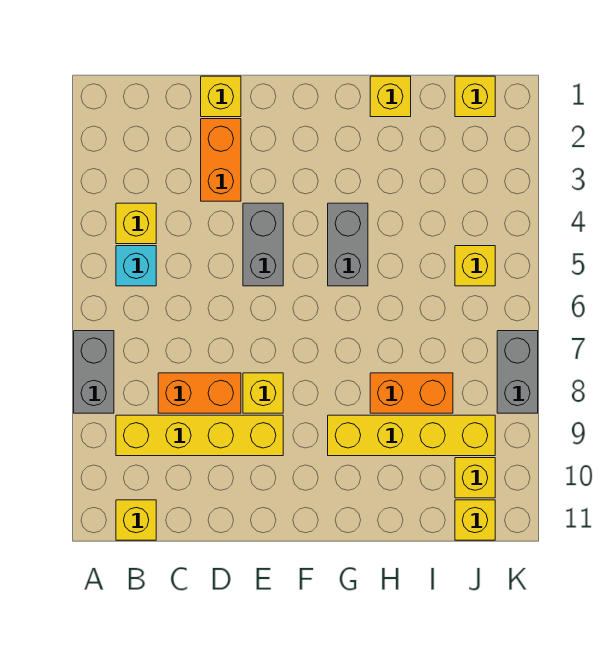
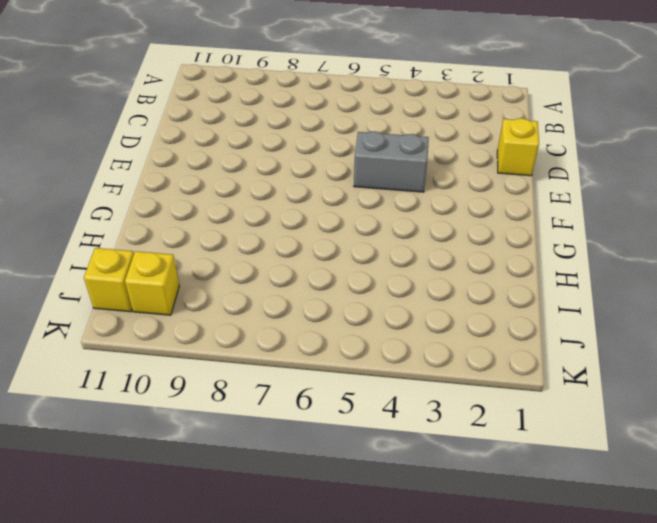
none -> grey brick A7:A8 level 1
none -> yellow brick B4 level 1
none -> cyan brick B5 level 1

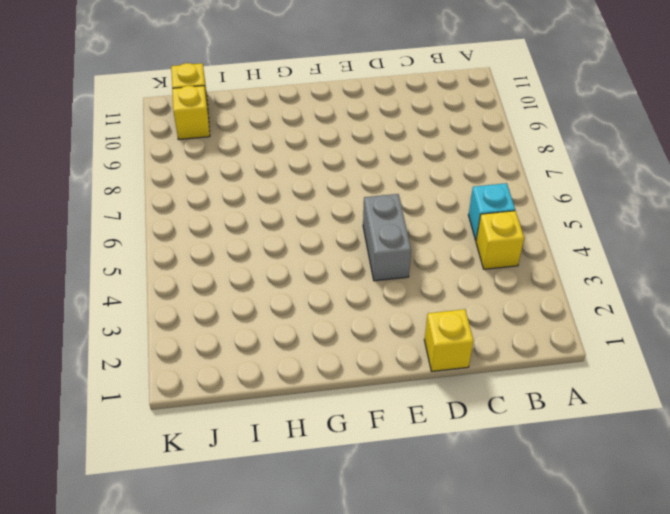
none -> grey brick A7:A8 level 1
none -> yellow brick B9:E9 level 1
none -> yellow brick B11 level 1

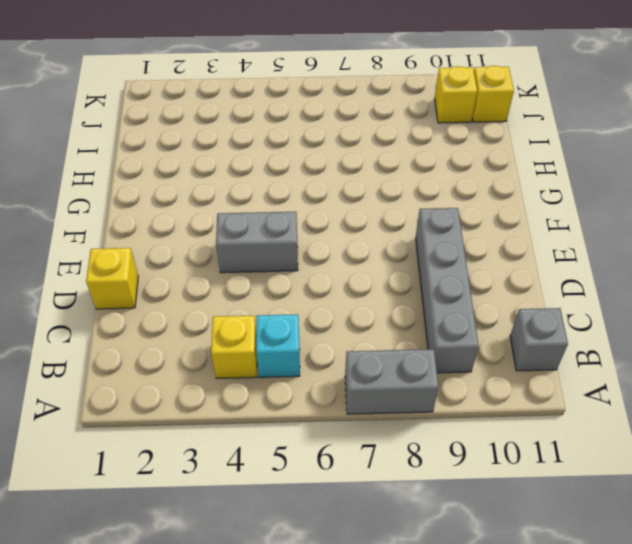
grey brick B9:E9 level 1 -> yellow brick B9:E9 level 1
grey brick B11 level 1 -> yellow brick B11 level 1
none -> orange brick C8:D8 level 1
none -> orange brick D2:D3 level 1
none -> yellow brick E8 level 1

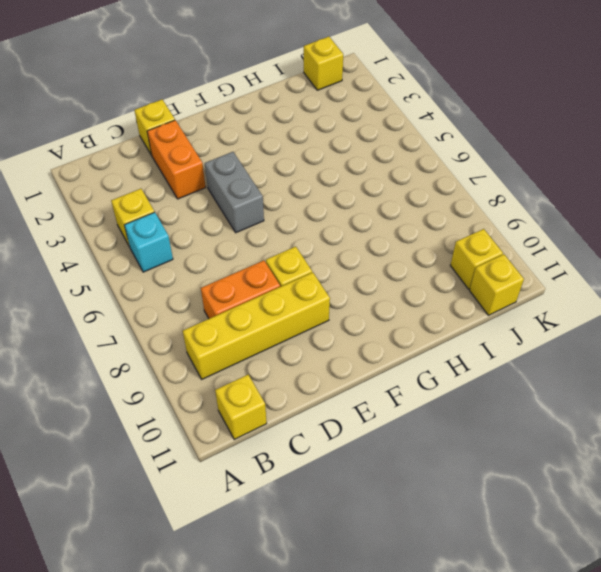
none -> grey brick A7:A8 level 1
none -> grey brick G4:G5 level 1
none -> yellow brick G9:J9 level 1

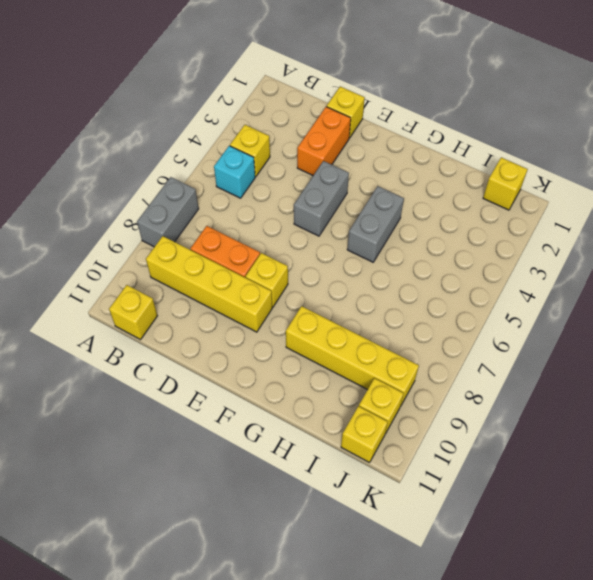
none -> yellow brick H1 level 1
none -> orange brick H8:I8 level 1
none -> yellow brick J5 level 1

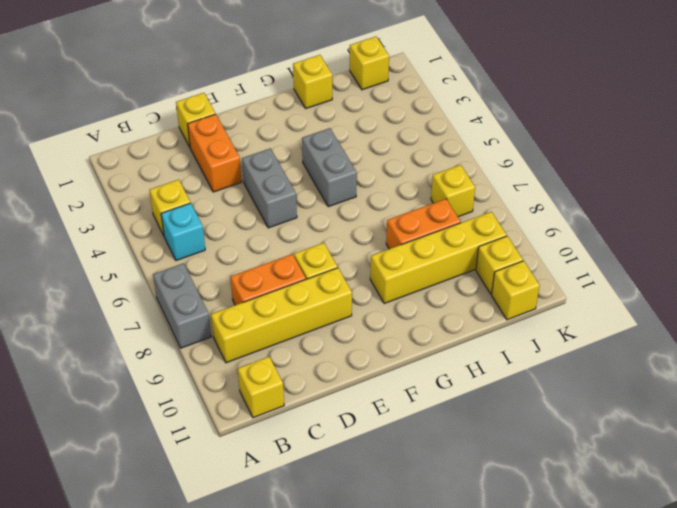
yellow brick J7 level 1 -> yellow brick J5 level 1
none -> grey brick K7:K8 level 1

